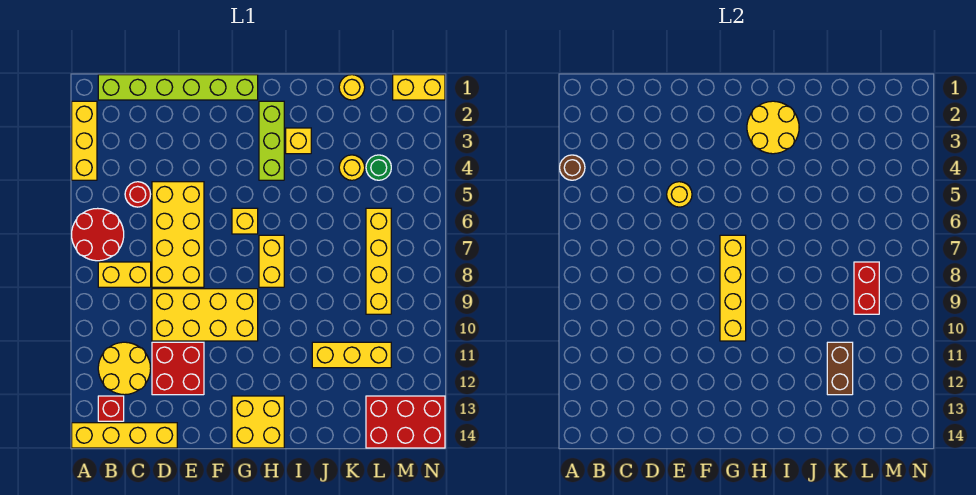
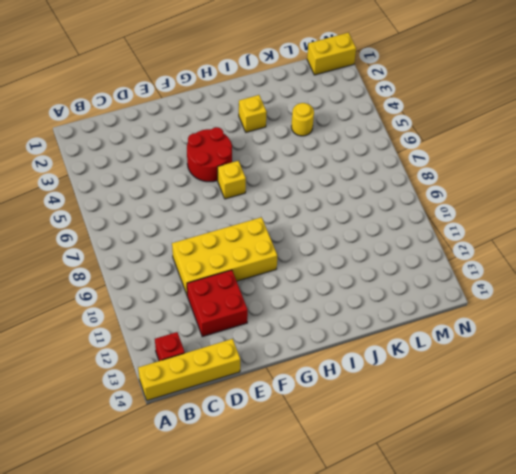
red round brick F4:G5 level 1 -> red round brick A6:B7 level 1
none -> yellow brick A2:A4 level 1
none -> lime brick B1:G1 level 1
none -> yellow brick B8:C8 level 1

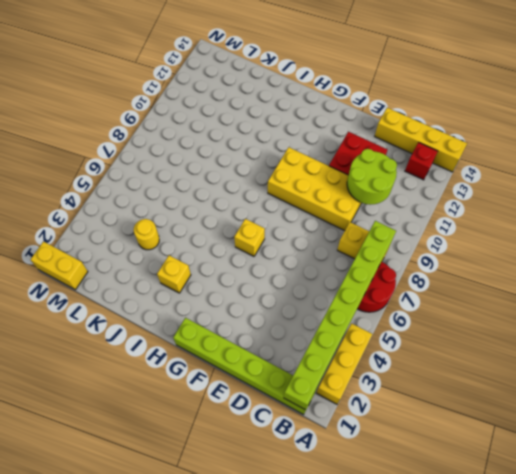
lime brick B1:B8 level 2 -> none
lime round brick C10:D11 level 2 -> none
none -> yellow round brick B11:C12 level 1
none -> red round brick C5 level 1
none -> yellow brick D5:E8 level 1

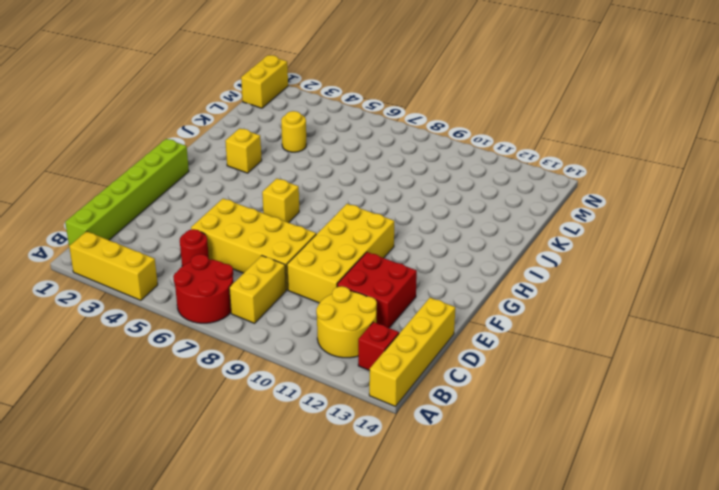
none -> yellow brick G13:H14 level 1
none -> lime brick H2:H4 level 1
none -> yellow brick H7:H8 level 1

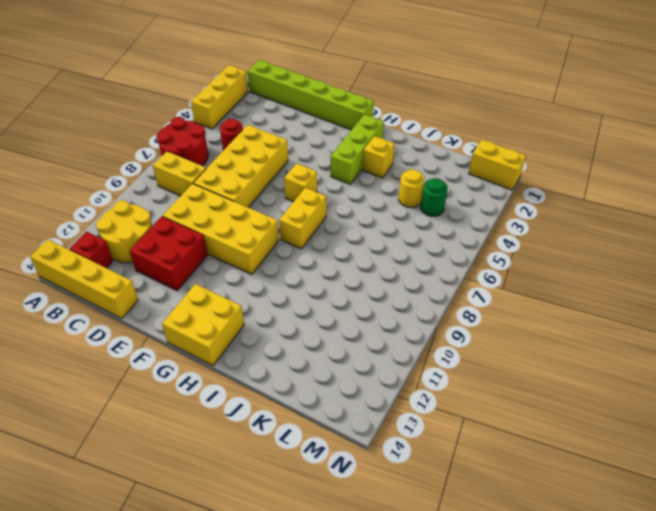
none -> yellow brick J11:L11 level 1
none -> yellow round brick K1 level 1
none -> yellow brick L6:L9 level 1

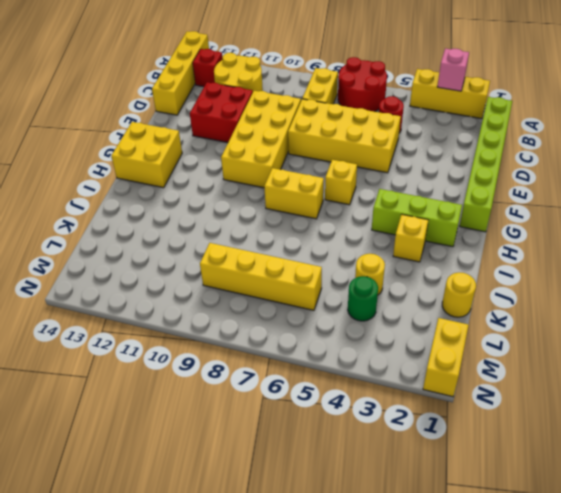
pink brick A3 level 2 -> none
none -> yellow brick J11:L11 level 1
none -> red brick L13:N14 level 1
none -> brown round brick A4 level 2

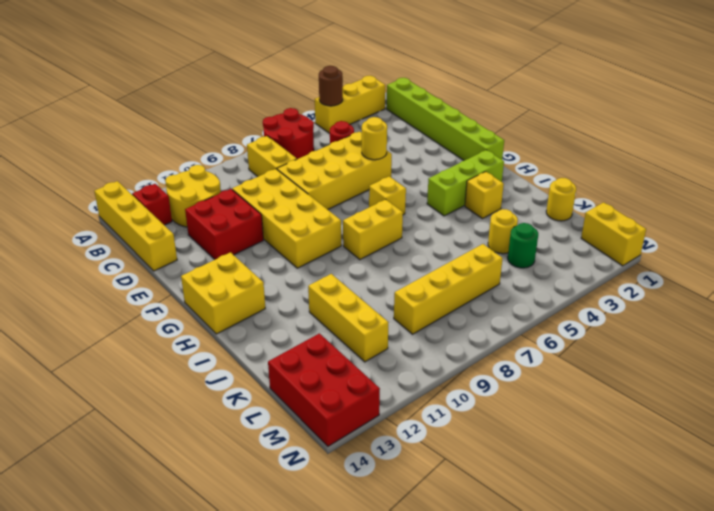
none -> yellow brick G7:G10 level 2
none -> yellow round brick H2:I3 level 2
none -> brown brick K11:K12 level 2

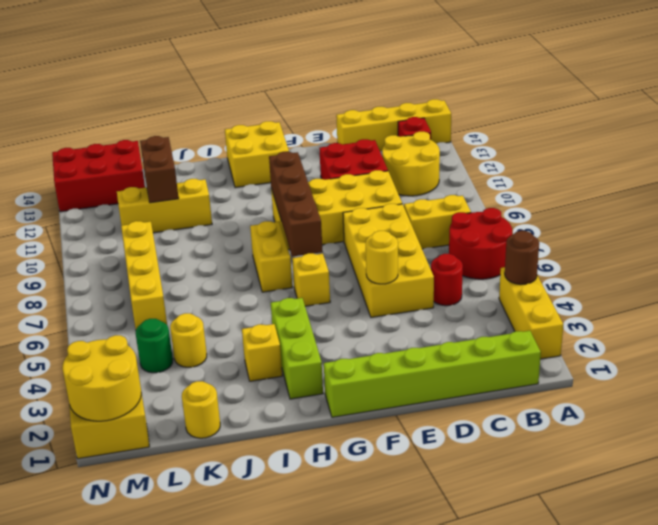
brown brick G7:G10 level 2 -> yellow brick G7:G10 level 2
yellow round brick M1:N2 level 2 -> yellow round brick H2:I3 level 2
none -> red brick L8:L9 level 2

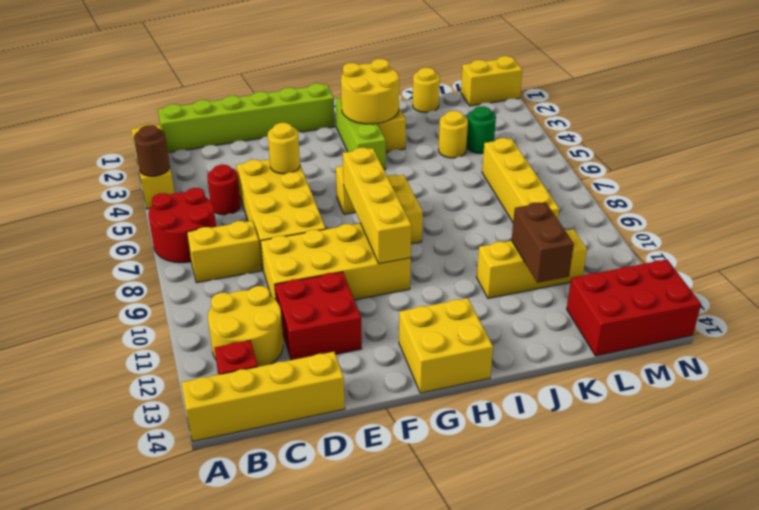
none -> red brick L8:L9 level 2

